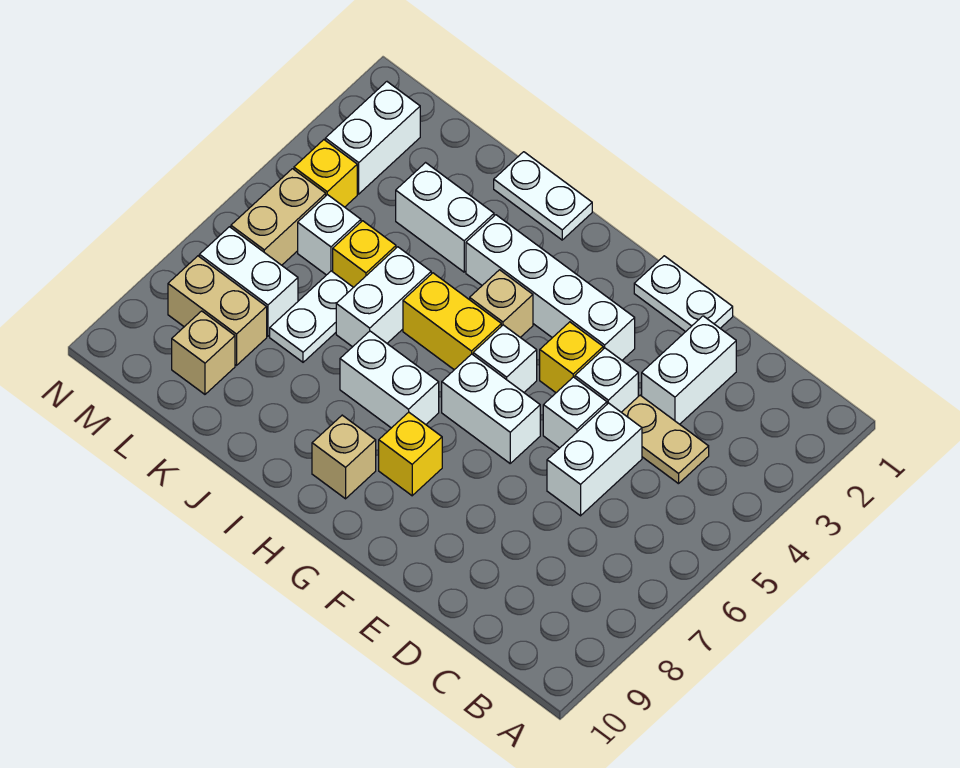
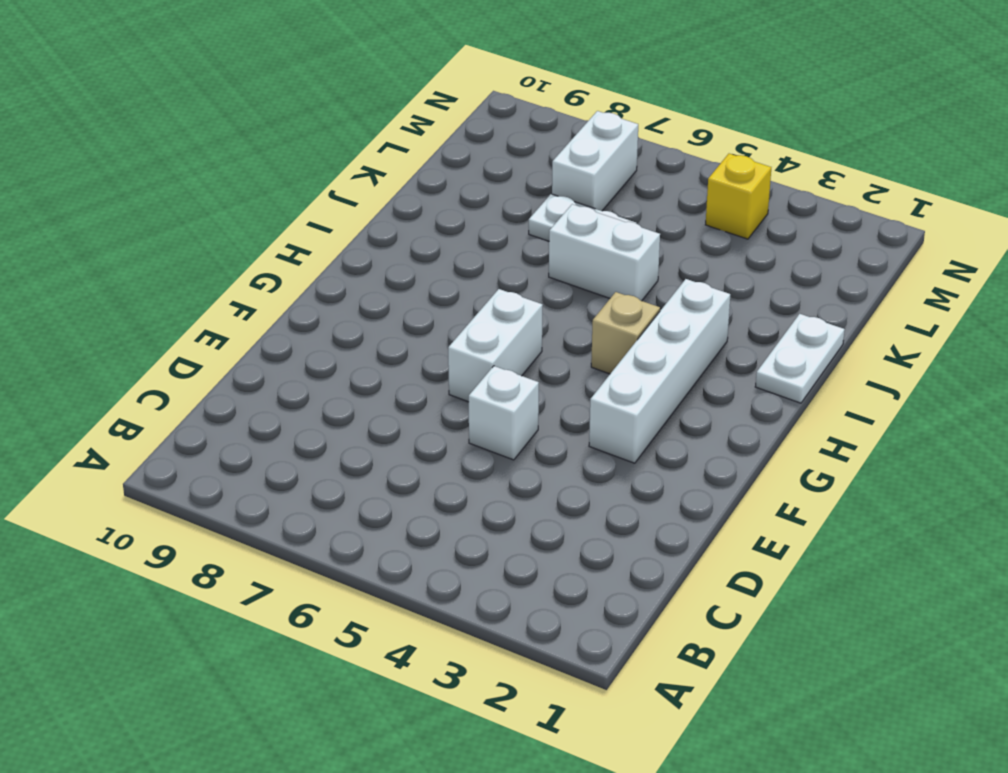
none -> tan plate C4:D4 level 1
none -> white brick D2:D3 level 1
none -> white brick D5:D6 level 1

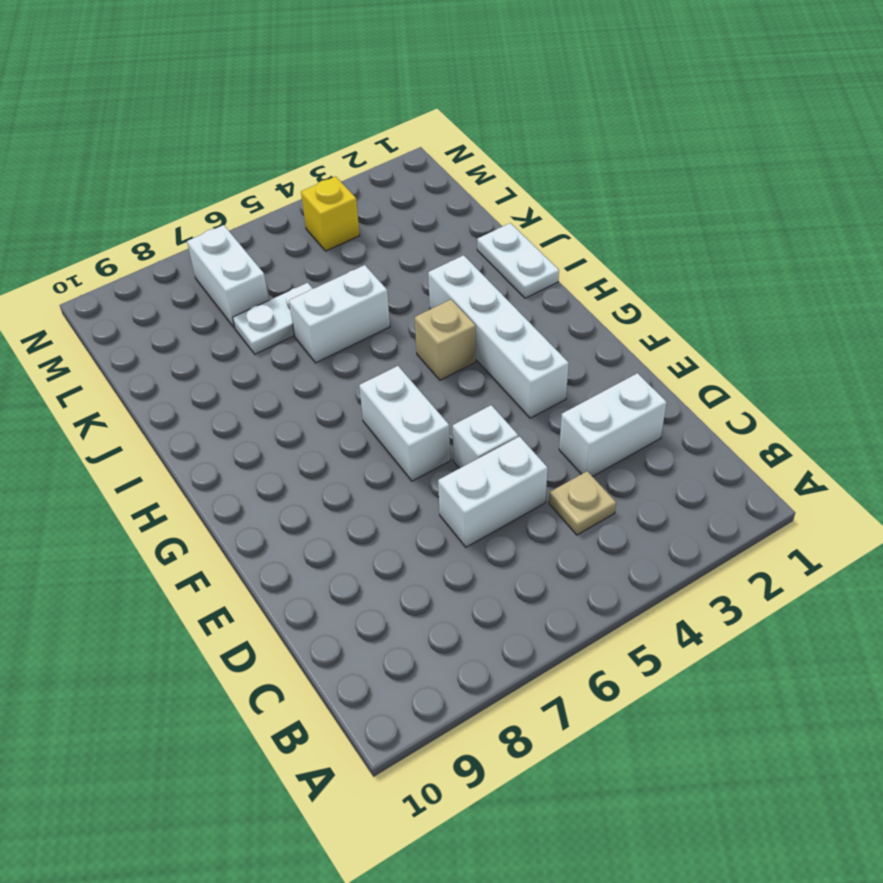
tan plate C4 level 1 -> tan plate C4:D4 level 1
none -> white plate E1:F1 level 1
none -> white brick E4 level 1
none -> yellow brick F4 level 1

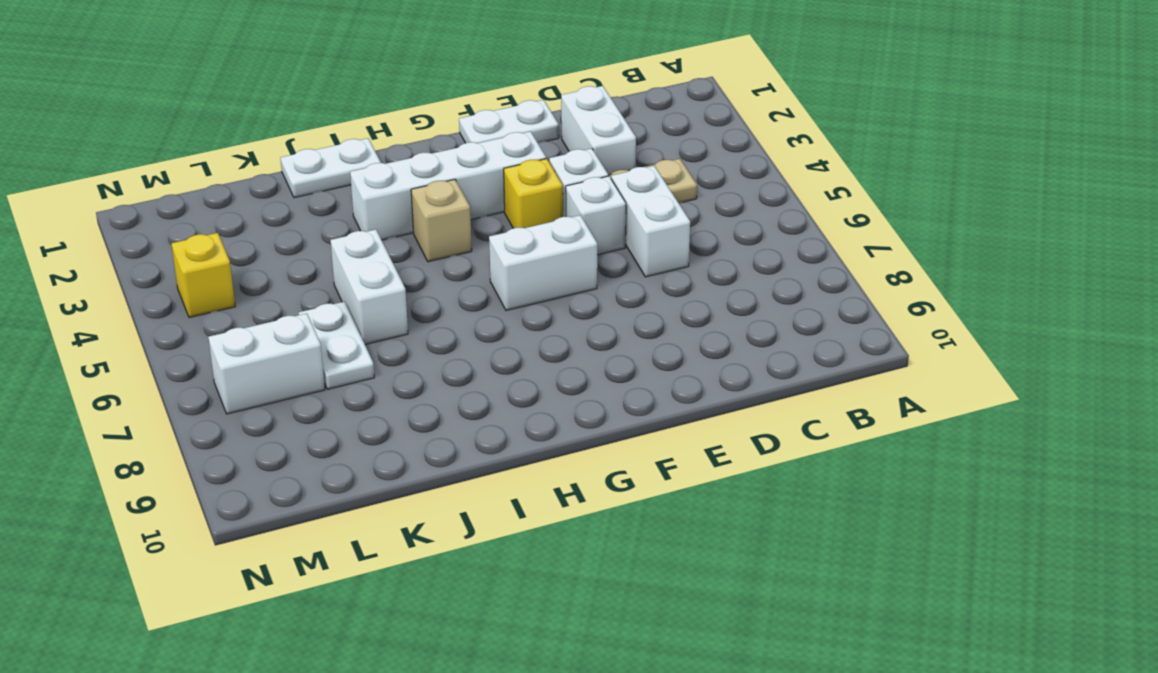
none -> white brick G5 level 1
none -> yellow brick G8 level 1
none -> yellow brick H5:I5 level 1

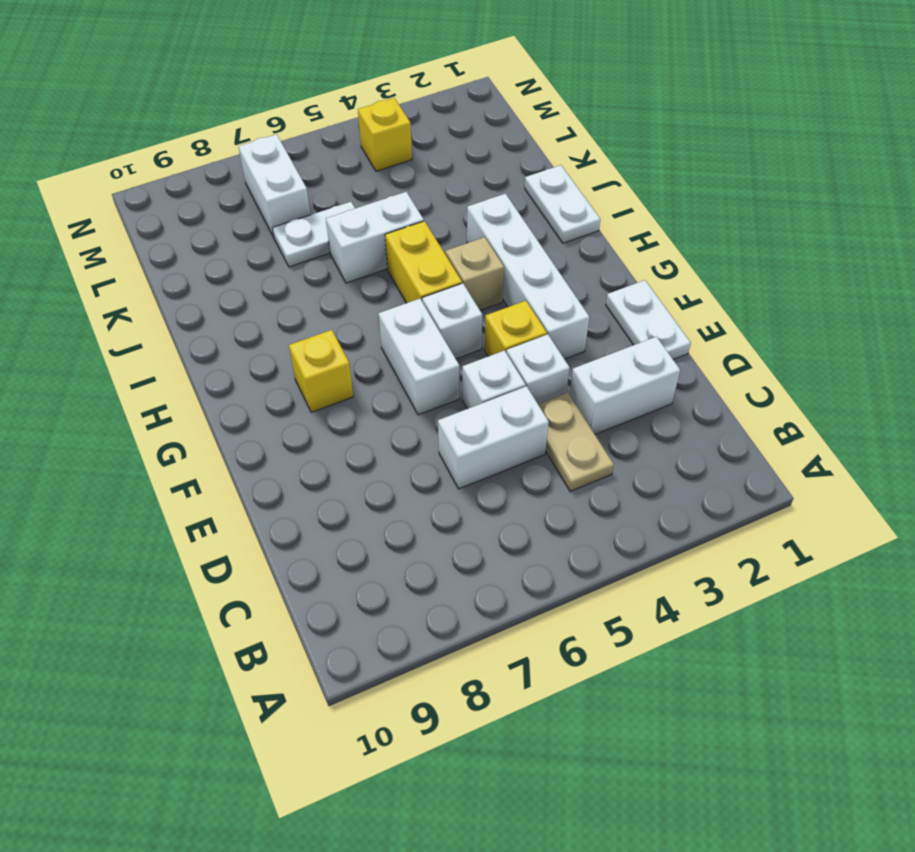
none -> white brick H7:I7 level 1
none -> tan brick H9 level 1
none -> white brick J3:K3 level 1

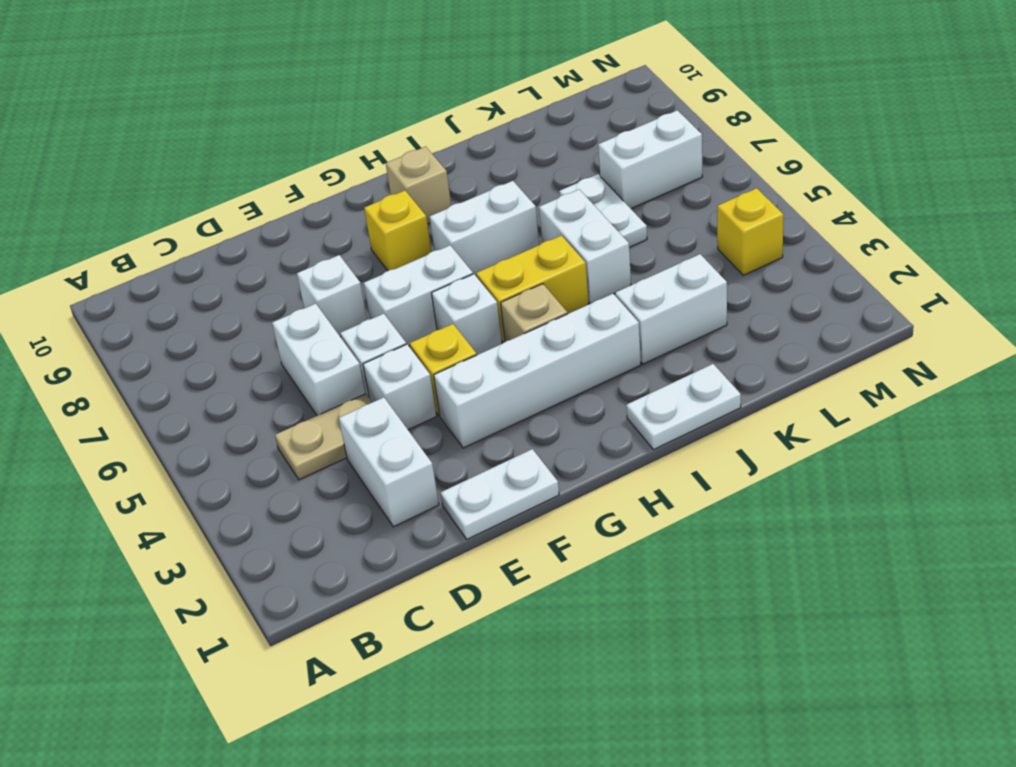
white brick E7 level 1 -> white brick L5 level 1
none -> yellow brick K5 level 1
none -> tan brick L8:M8 level 1
none -> tan brick L9 level 1

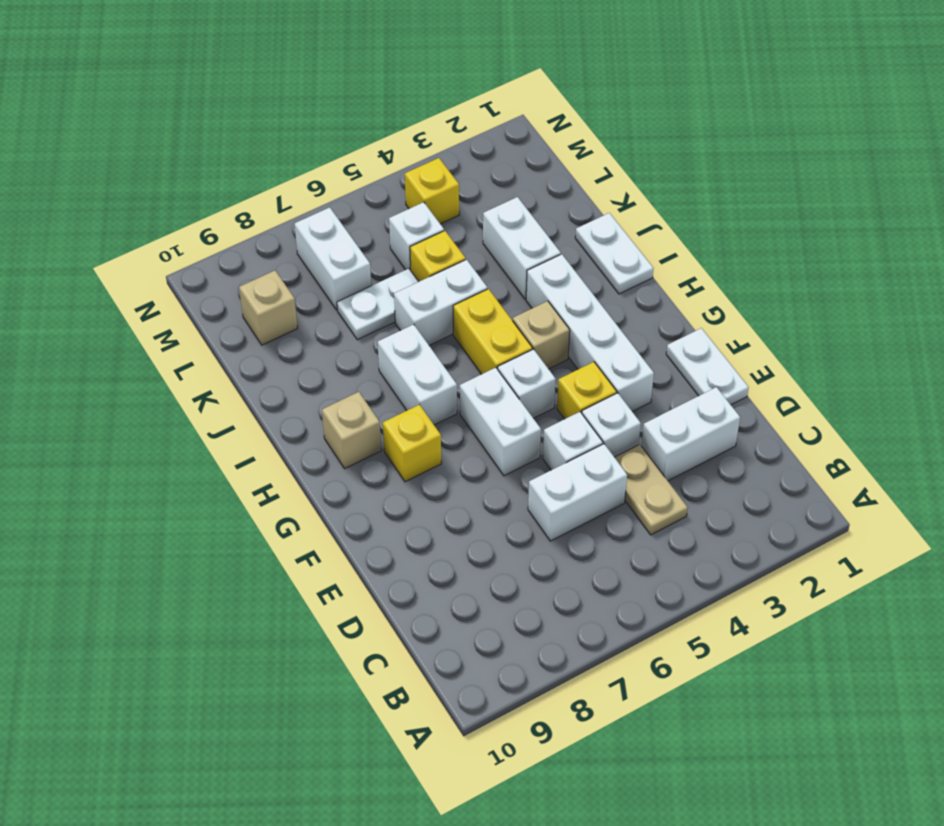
none -> tan brick L8:M8 level 1
none -> white brick M2:M3 level 1
none -> tan brick M5:M6 level 1

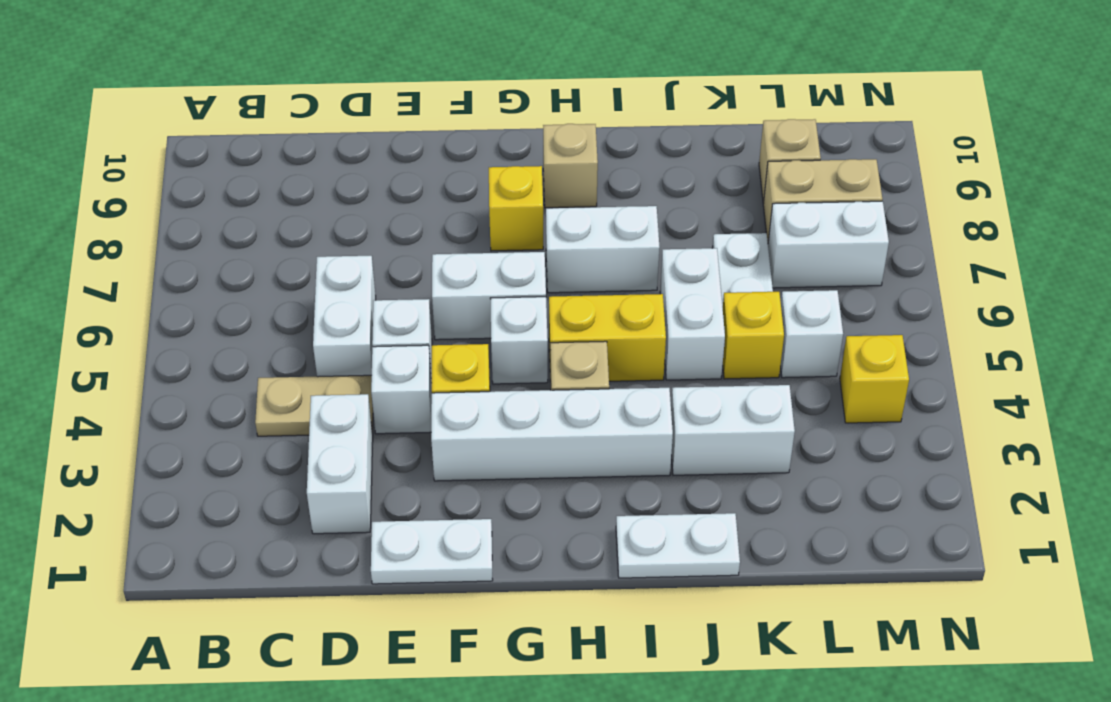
none -> white brick M2:M3 level 1
none -> tan brick M5:M6 level 1

